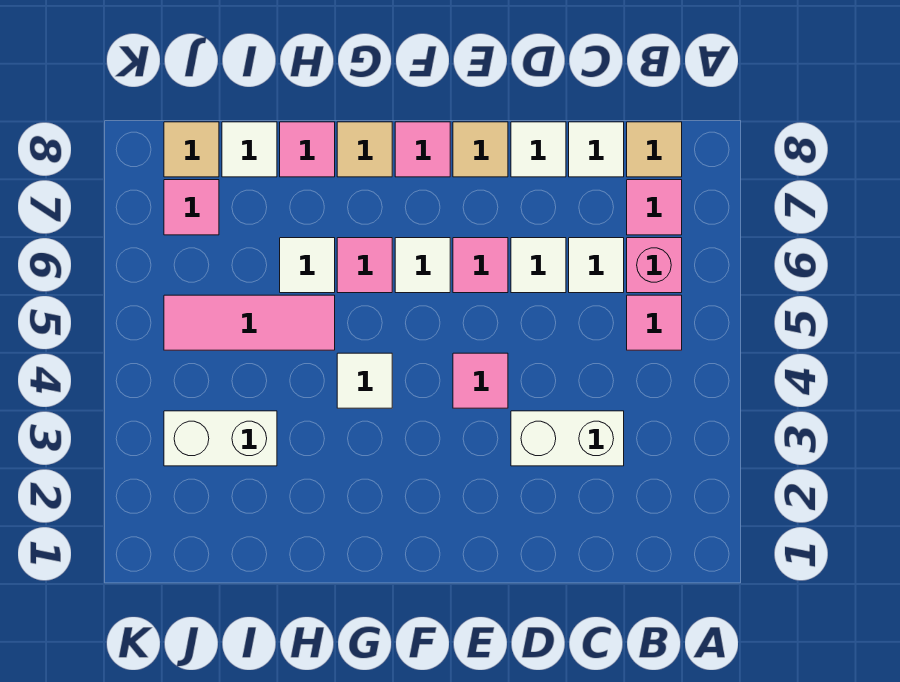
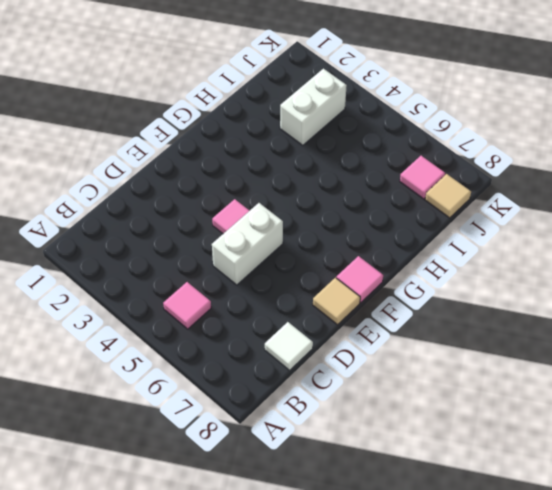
white brick D5:E5 level 1 -> white brick C3:D3 level 1
none -> pink brick B6 level 1
none -> pink tile B7 level 1
none -> tan tile B8 level 1

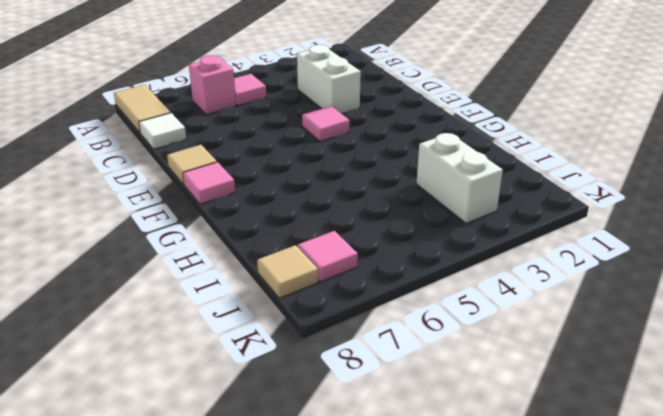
tan tile A8:B8 level 1 -> tan tile B8 level 1
none -> pink tile B7 level 1
none -> white tile C6 level 1
none -> white tile D6 level 1

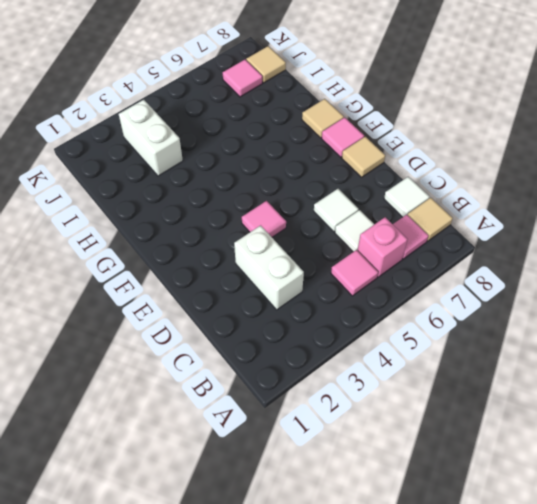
none -> white tile D8 level 1
none -> pink tile E6 level 1
none -> white tile F6 level 1

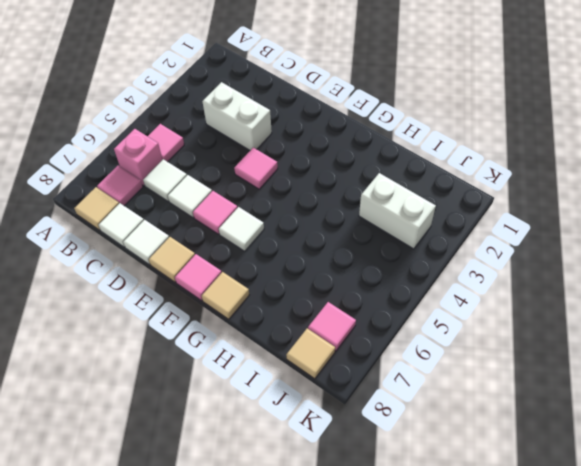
none -> white tile G4 level 1
none -> pink tile G6 level 1
none -> pink tile H5:J5 level 1

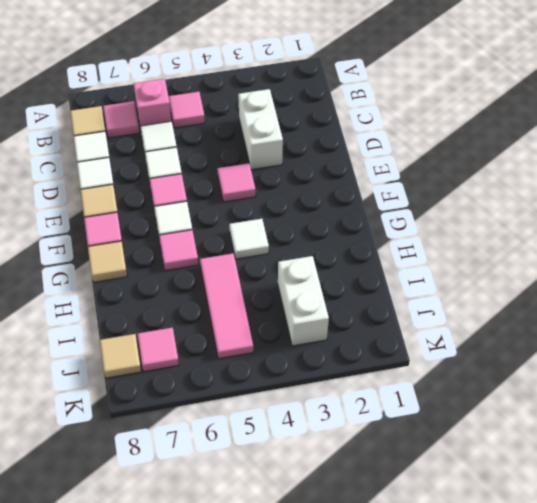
none -> white tile H6 level 1
none -> pink tile H8 level 1
none -> white tile I8 level 1

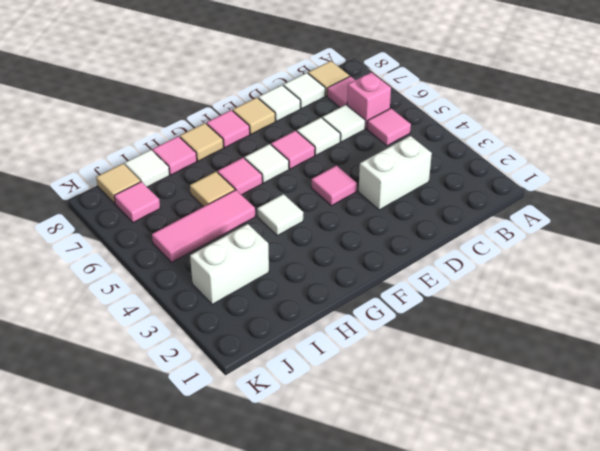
tan tile H6 level 1 -> white tile H6 level 1

